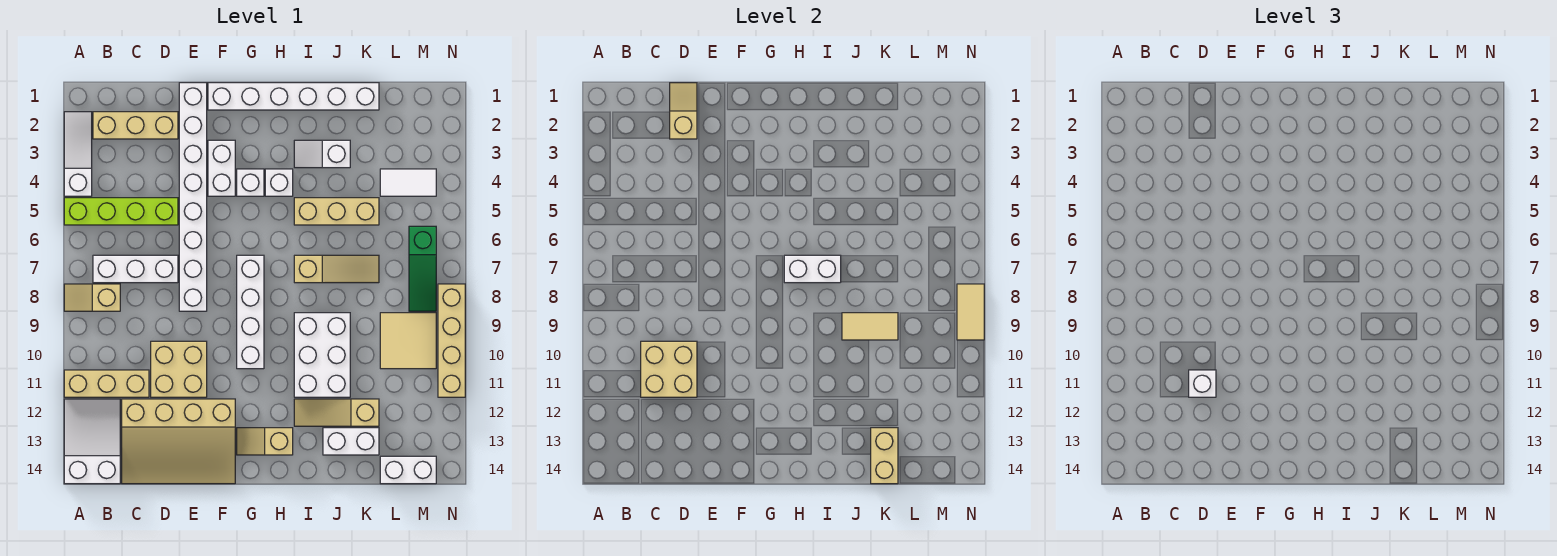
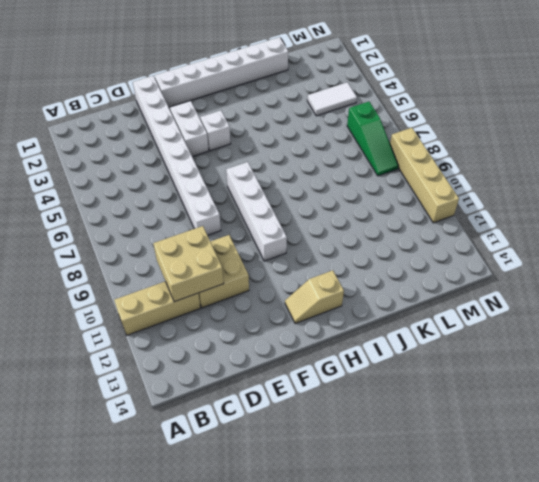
none -> white slope A2:A4 level 1 top 4
none -> lime brick A5:D5 level 1
none -> tan slope A8:B8 level 1 top B
none -> white slope A12:B14 level 1 top 14

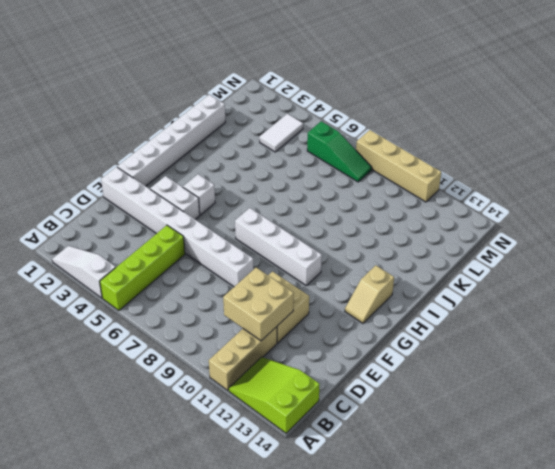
lime slope A12:B14 level 1 top 14 -> white slope A12:B14 level 1 top 14
none -> tan slope A8:B8 level 1 top B
none -> tan brick B2:D2 level 1
none -> white brick B7:D7 level 1
none -> tan slope C12:F14 level 1 top 12

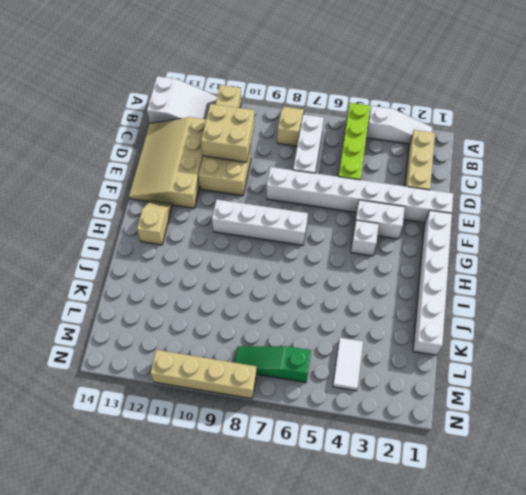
none -> white brick H4 level 1
none -> white slope I3:J3 level 1 top J
none -> tan brick I5:K5 level 1
none -> tan slope I7:K7 level 1 top I

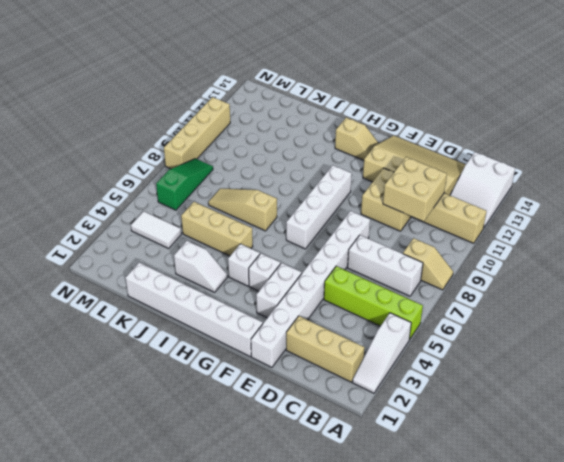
none -> white brick I9:J11 level 1
none -> tan slope I12:K12 level 1 top K
none -> white brick J13:K13 level 1
none -> tan tile L9:M10 level 1

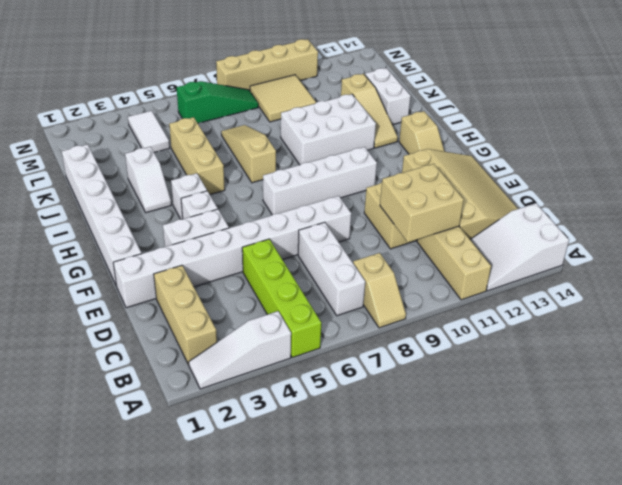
none -> white brick L14:M14 level 1
none -> tan slope D1:D2 level 2 top 2
none -> white brick H7:I7 level 2
none -> tan tile J9:K9 level 2

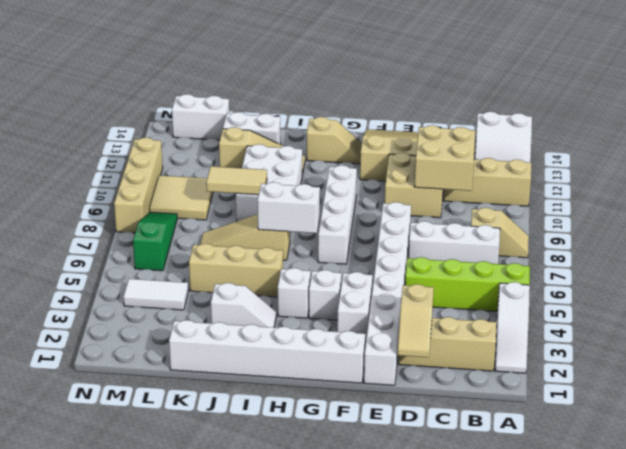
none -> tan brick K13:K14 level 2
none -> tan tile N8:N9 level 2
none -> white brick D11 level 3

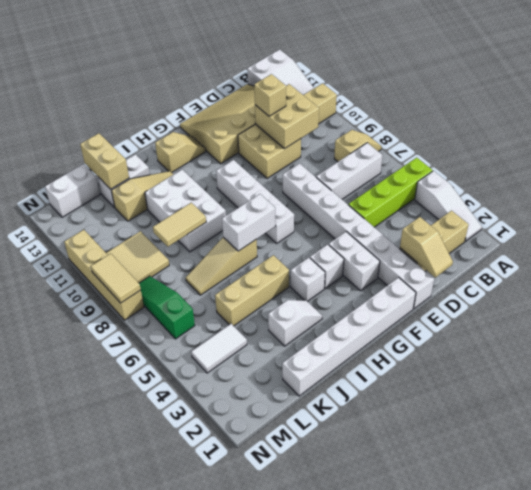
tan brick D11 level 3 -> white brick D11 level 3

